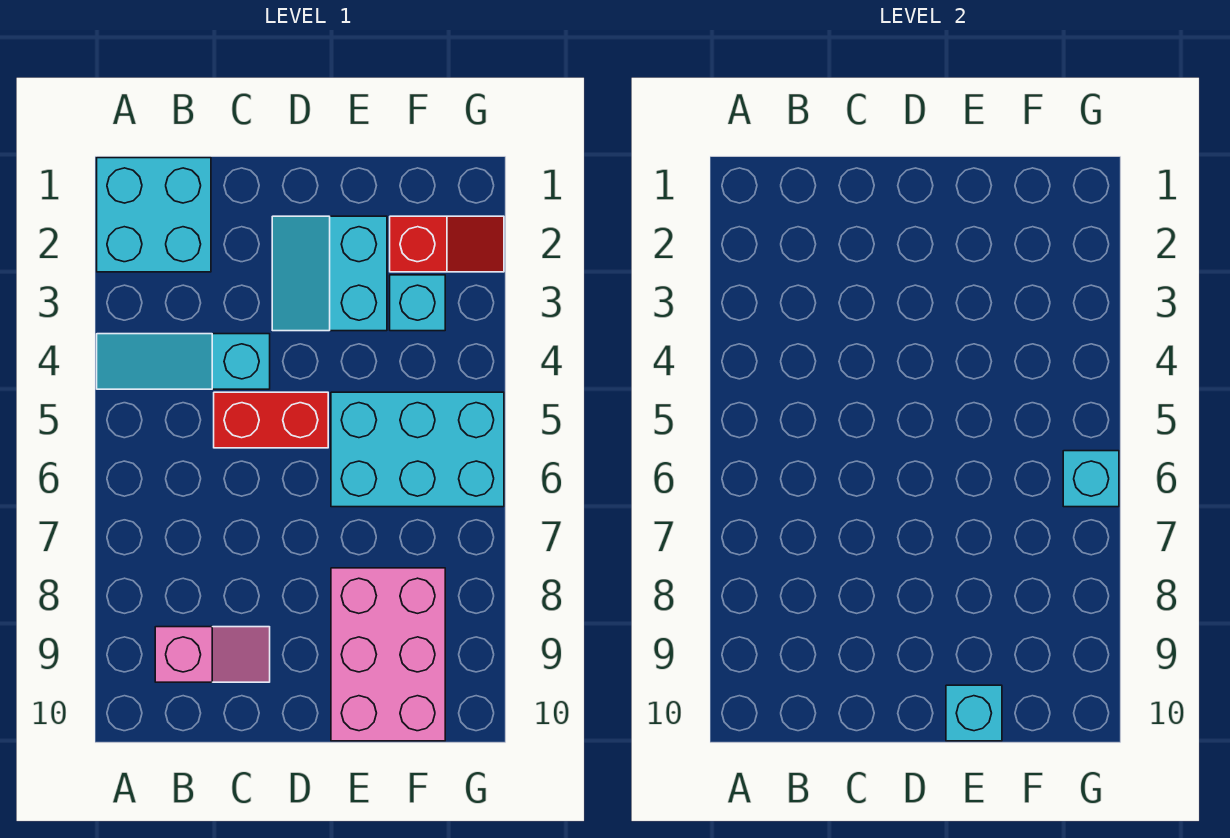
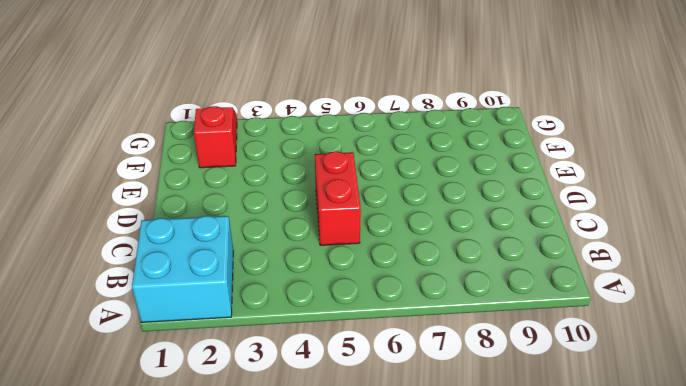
none -> cyan slope A4:C4 level 1 top C
none -> pink slope B9:C9 level 1 top B

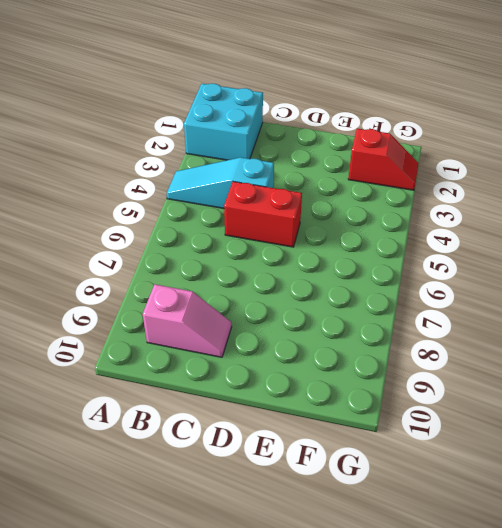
none -> cyan slope D2:E3 level 1 top E
none -> cyan brick E5:G6 level 1

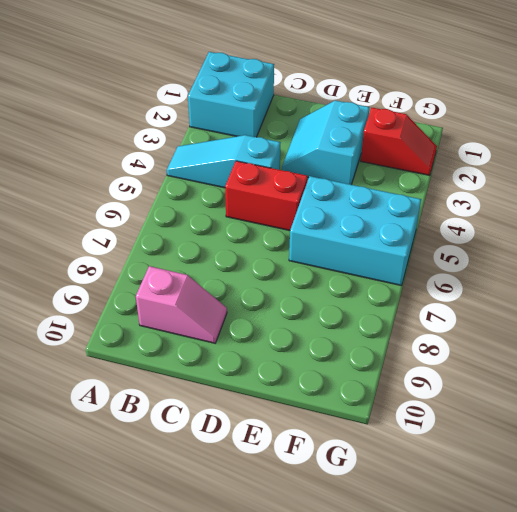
none -> pink brick E8:F10 level 1
none -> cyan brick F3 level 1

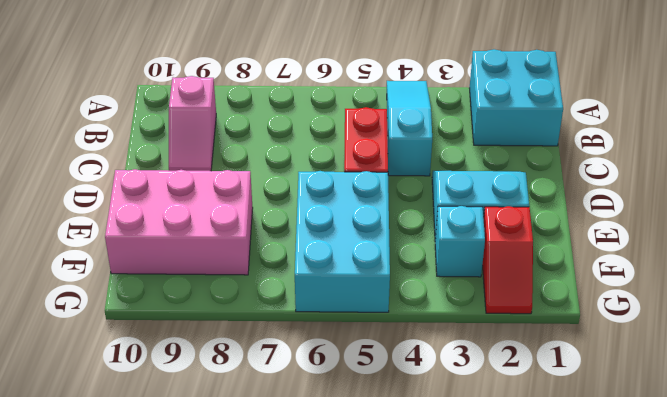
none -> cyan brick E10 level 2
none -> cyan brick G6 level 2

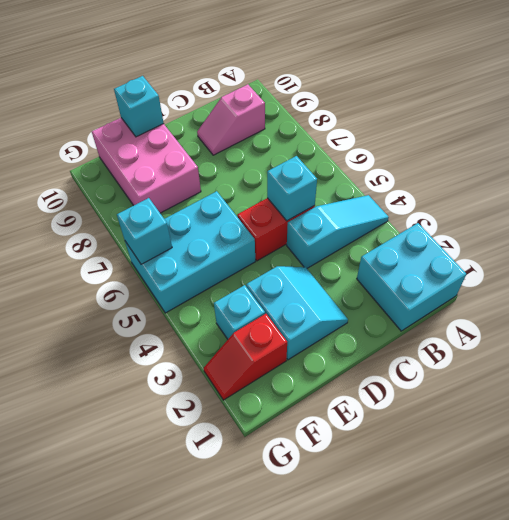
cyan brick C5 level 2 -> none

